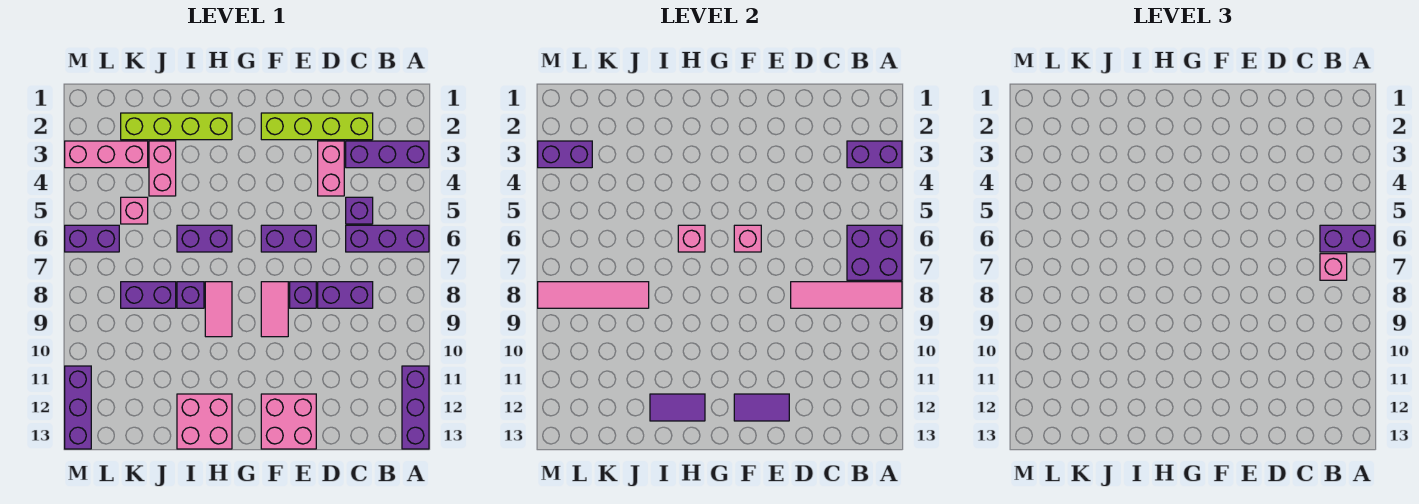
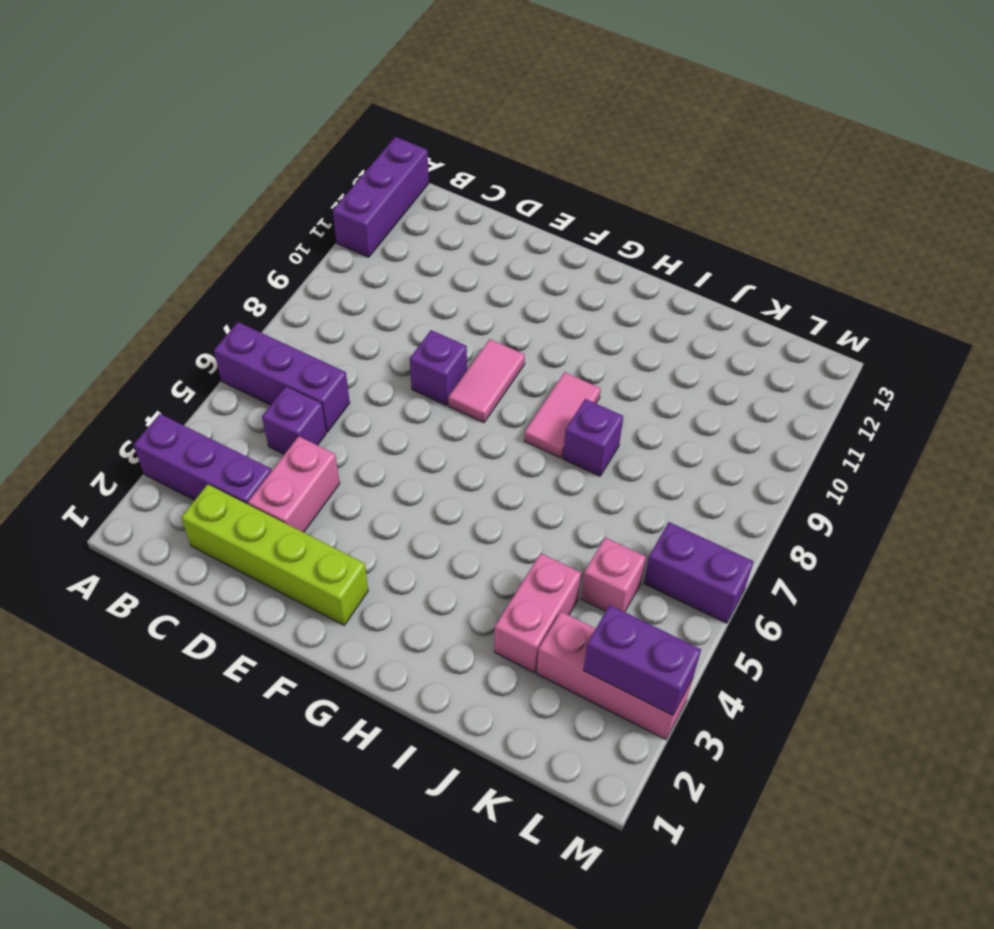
none -> purple brick C8:D8 level 1
none -> purple brick E6:F6 level 1
none -> pink brick E12:F13 level 1
none -> lime brick H2:K2 level 1

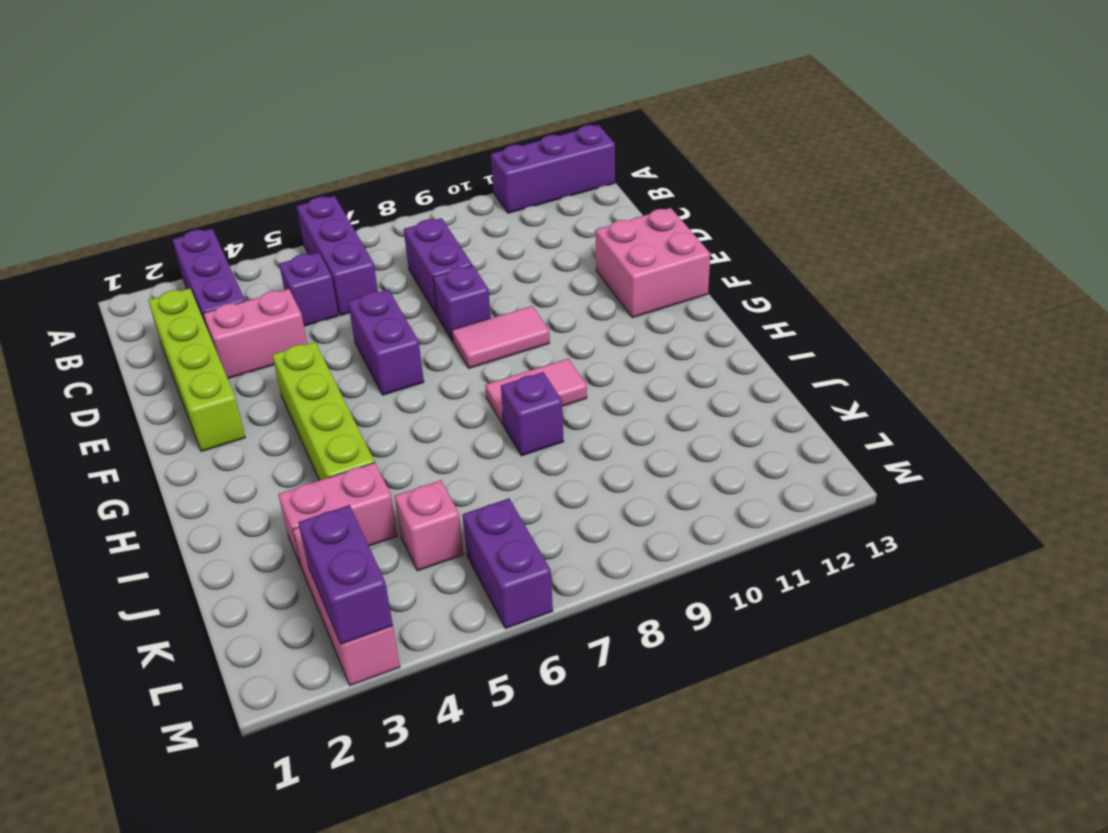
lime brick F4:I4 level 1 -> lime brick H2:K2 level 1
none -> purple brick H6:I6 level 1
none -> pink brick H12:I13 level 1
none -> purple brick J8:K8 level 1
none -> purple brick M11:M13 level 1

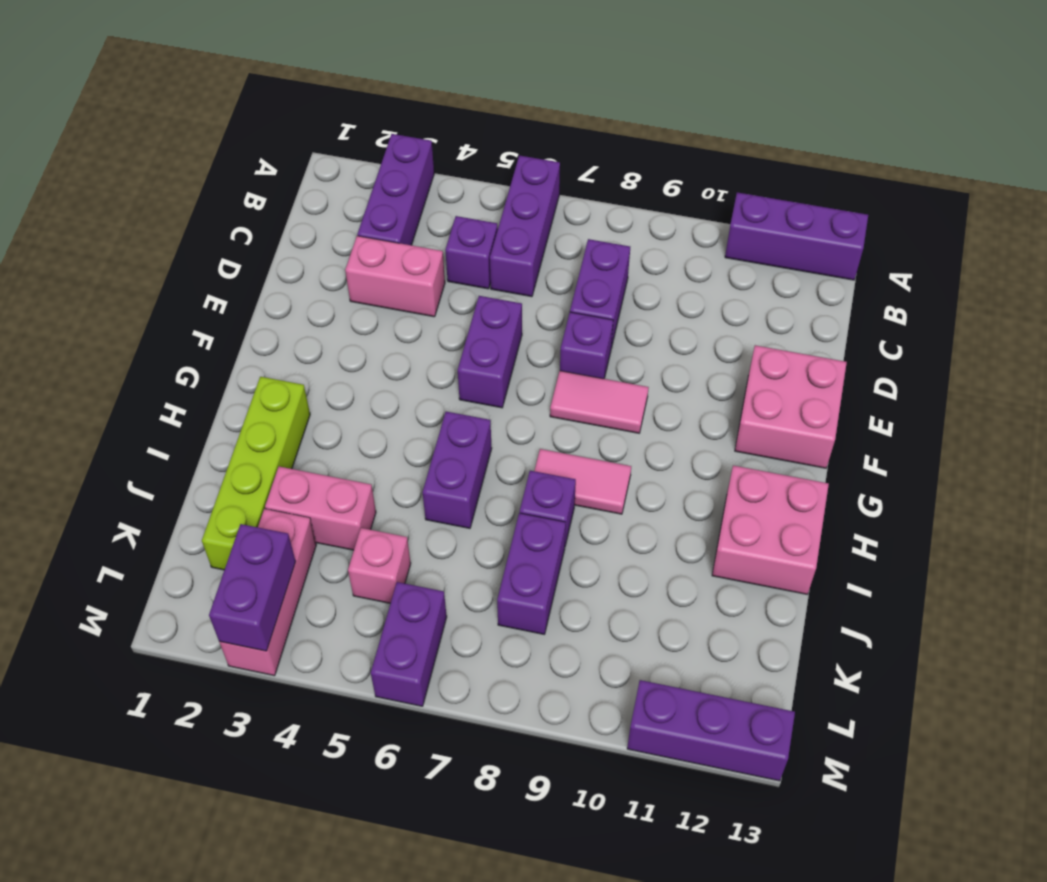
none -> lime brick C2:F2 level 1
none -> purple brick A3:B3 level 2
none -> purple brick A6:B7 level 2
none -> pink tile A8:D8 level 2

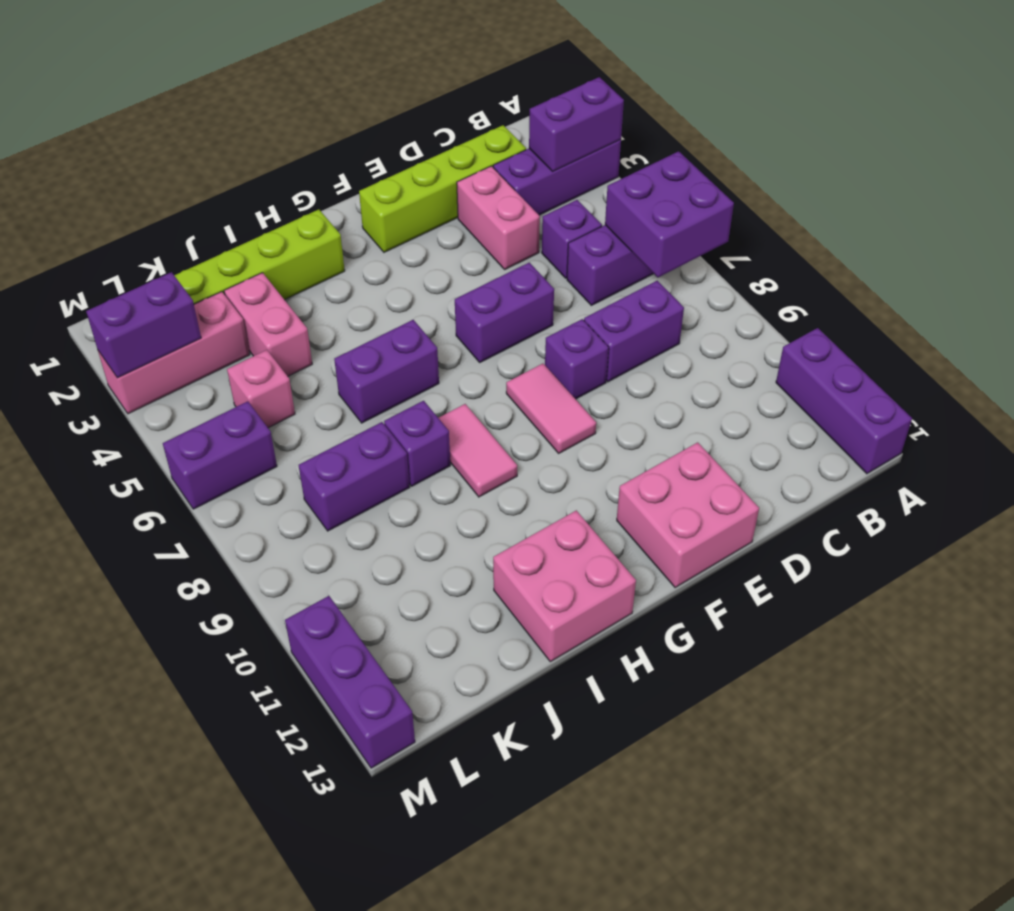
none -> pink tile A8:D8 level 2
none -> purple tile E12:F12 level 2
none -> pink brick F6 level 2
none -> pink brick H6 level 2

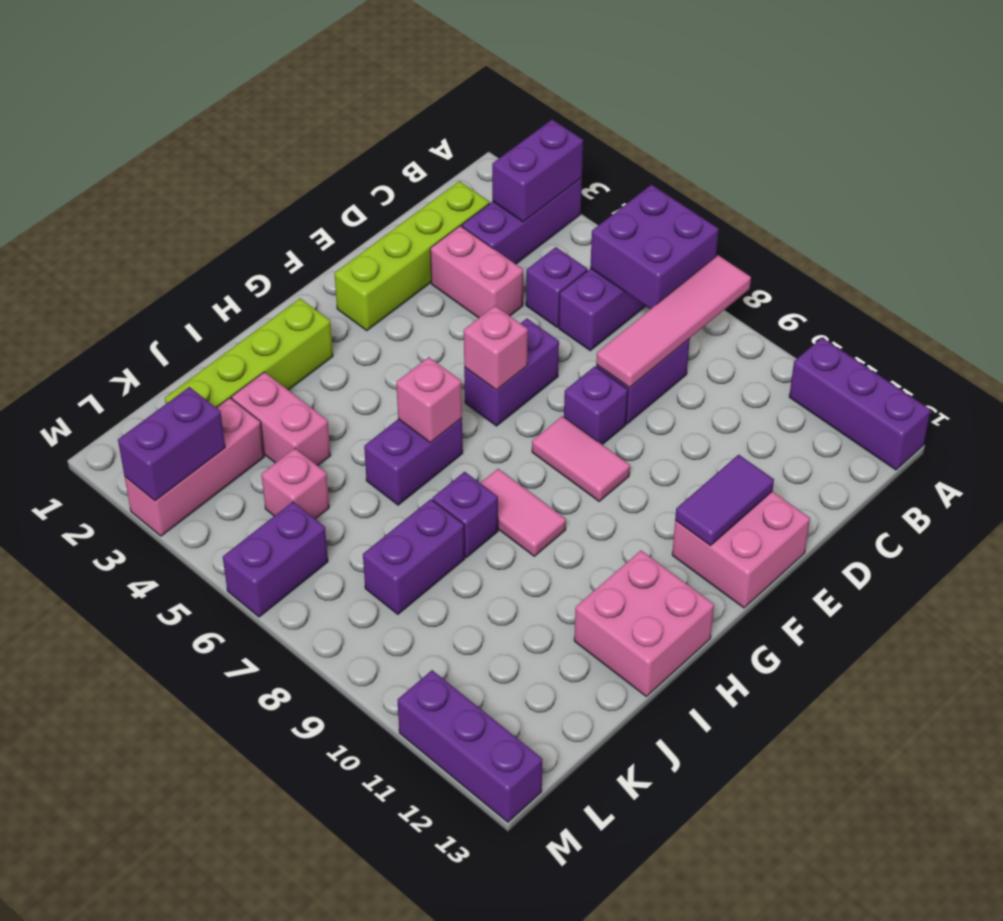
none -> purple tile H12:I12 level 2
none -> pink tile J8:M8 level 2
none -> purple brick A6:B6 level 3
none -> pink brick B7 level 3

